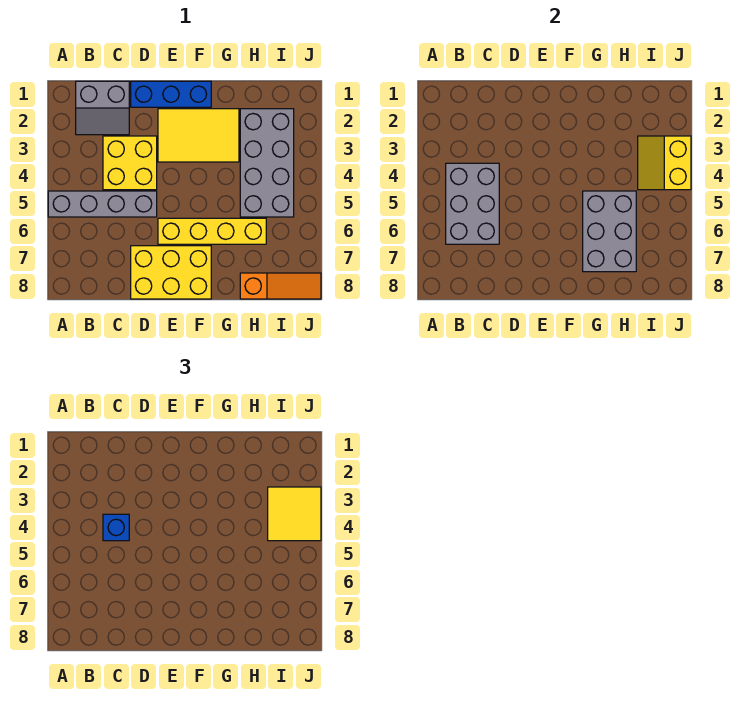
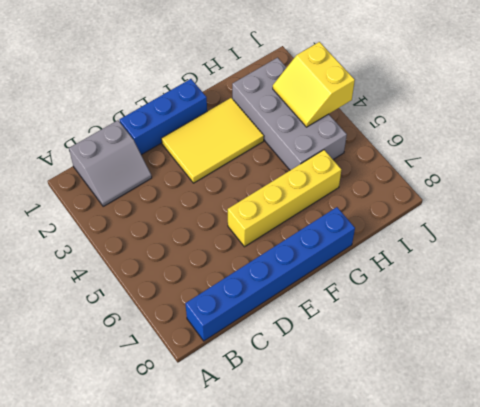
blue brick B8:G8 level 1 -> yellow brick D7:F8 level 1
none -> grey brick A5:D5 level 1
none -> yellow brick C3:D4 level 1
none -> orange slope H8:J8 level 1 top H

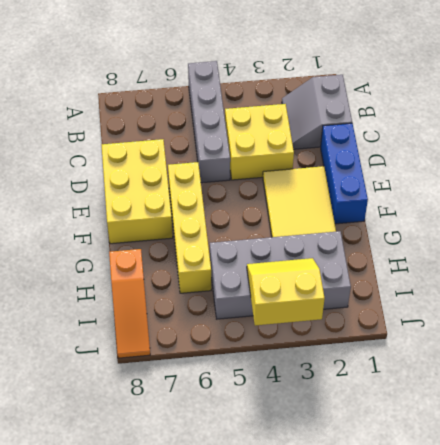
none -> grey brick B4:C6 level 2
none -> grey brick G5:H7 level 2
none -> blue brick C4 level 3

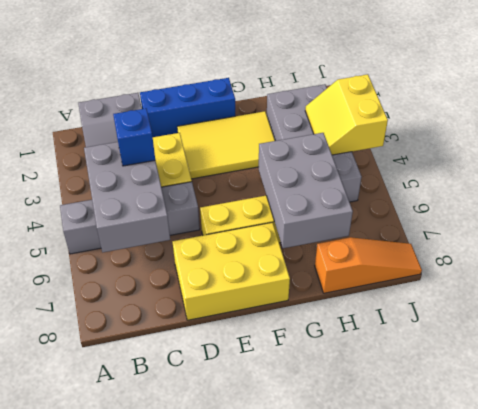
none -> yellow tile I3:J4 level 3

